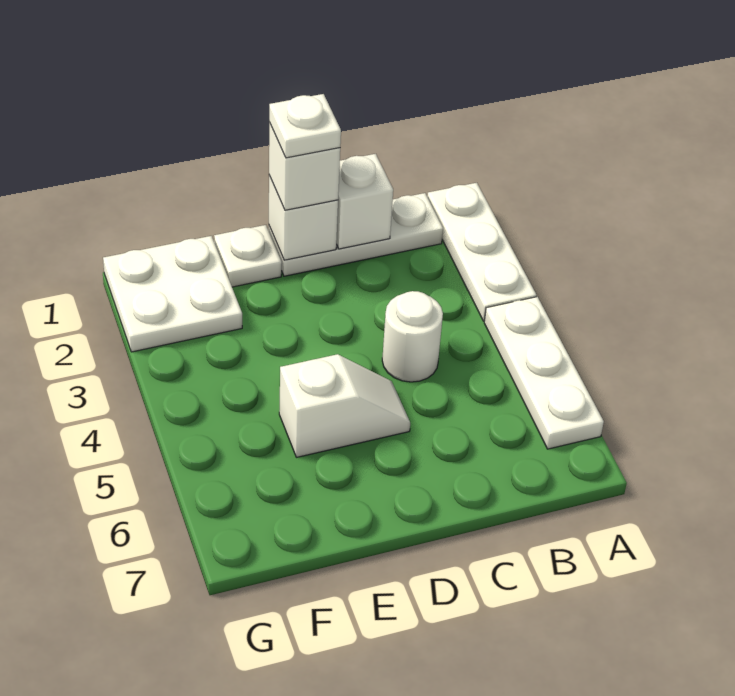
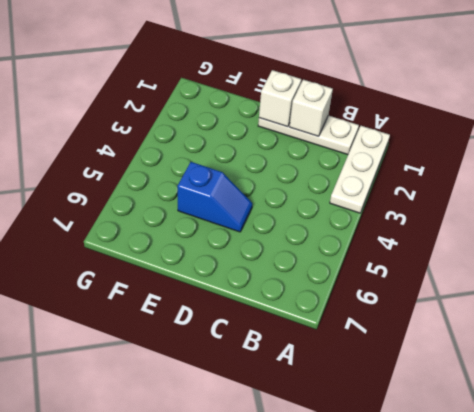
blue slope D5:E5 level 1 top E -> white slope D5:E5 level 1 top E
none -> white plate A4:A6 level 1
none -> white round brick C4 level 1

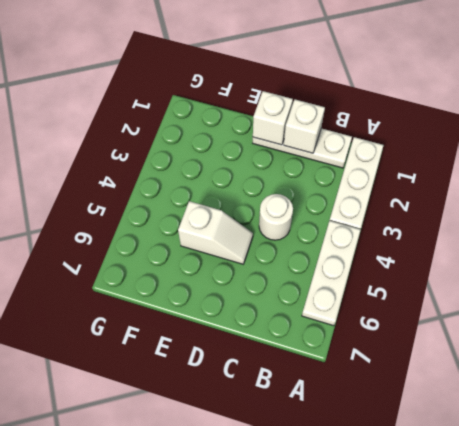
none -> white plate E1 level 1
none -> white plate F1:G2 level 1

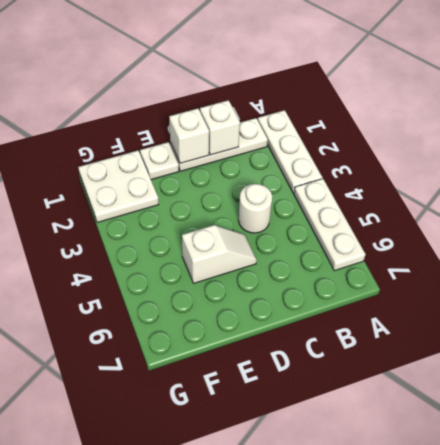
none -> white brick D1 level 3
none -> white plate D1 level 4

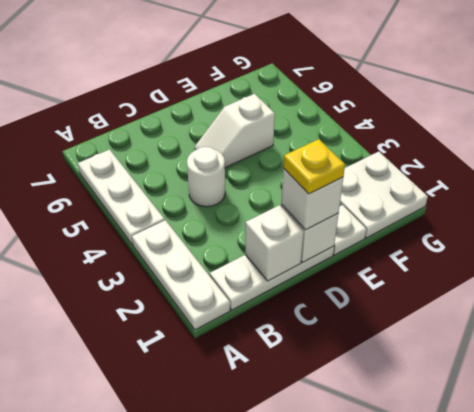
yellow plate D1 level 4 -> white plate D1 level 4

